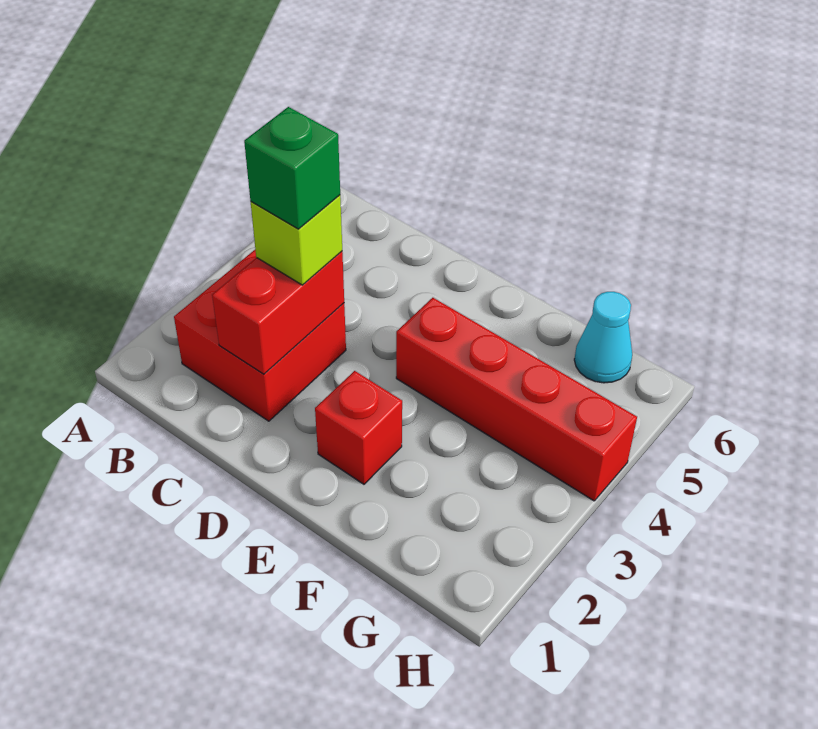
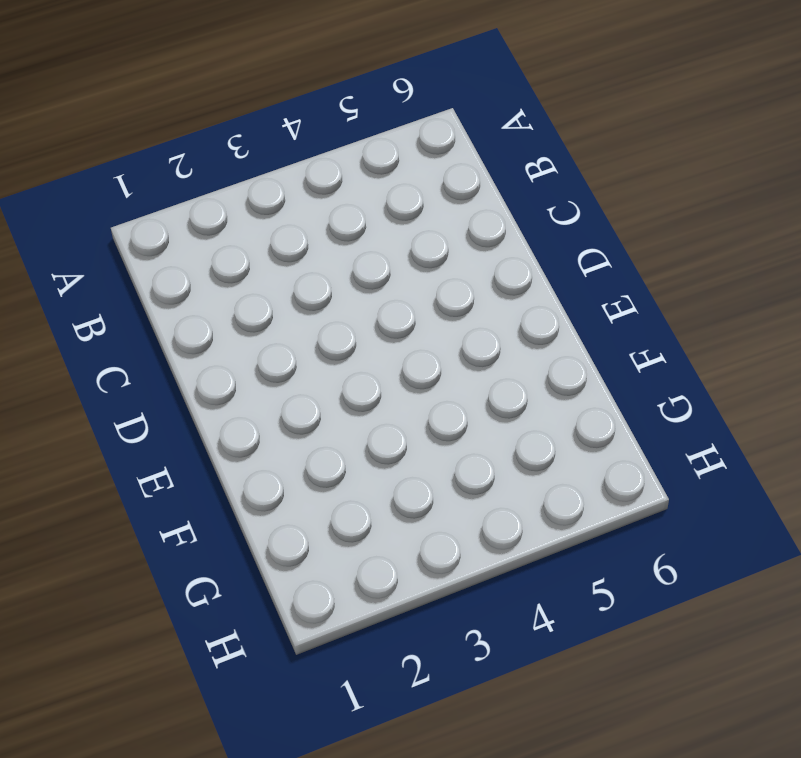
none -> red brick B2:C3 level 1
none -> red brick E2 level 1

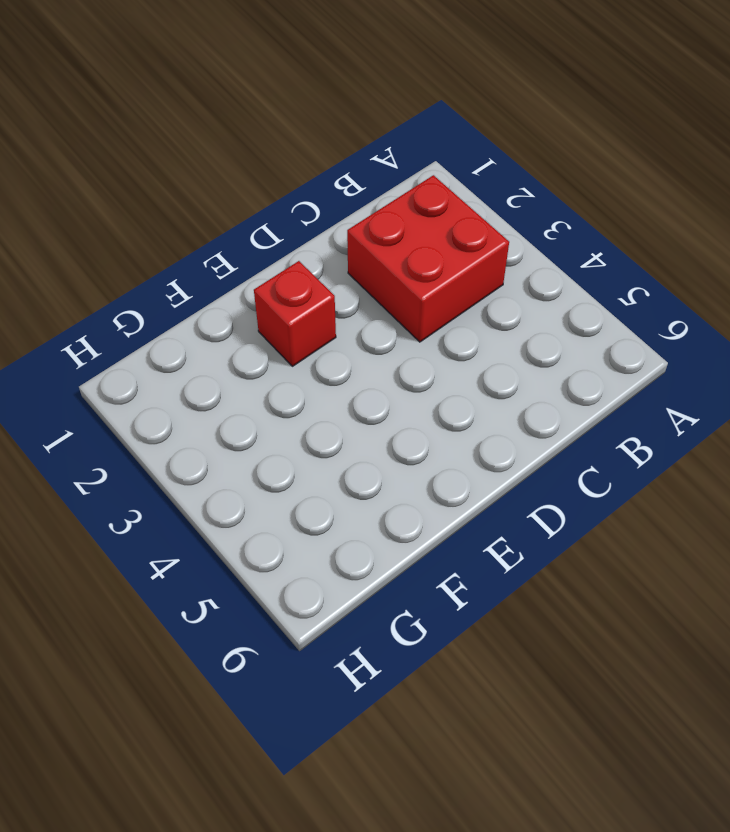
none -> red brick E4:H4 level 1
none -> cyan cone G6 level 1

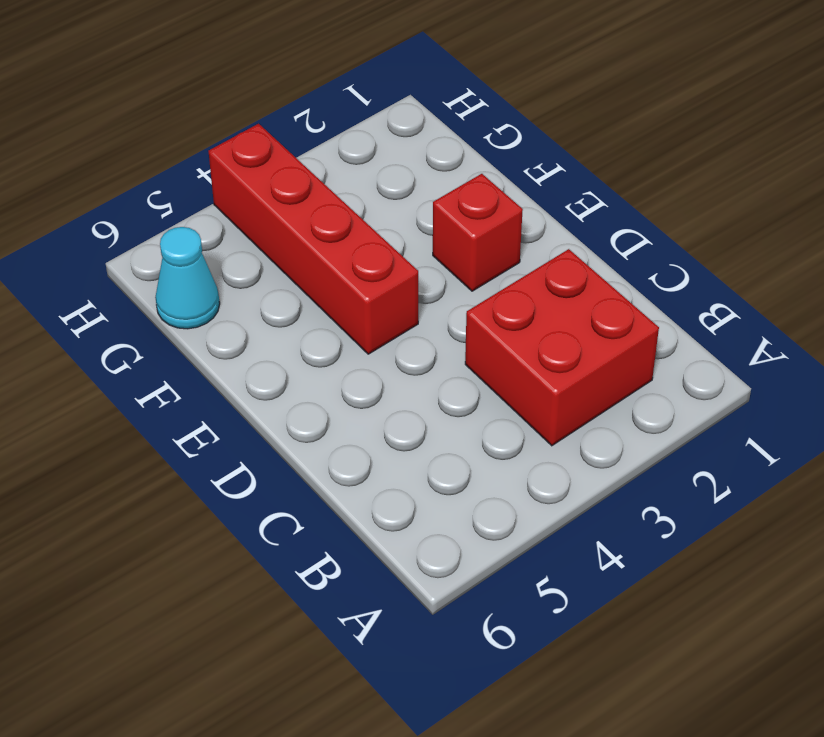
none -> red brick C2:C3 level 2
none -> lime brick C3 level 3

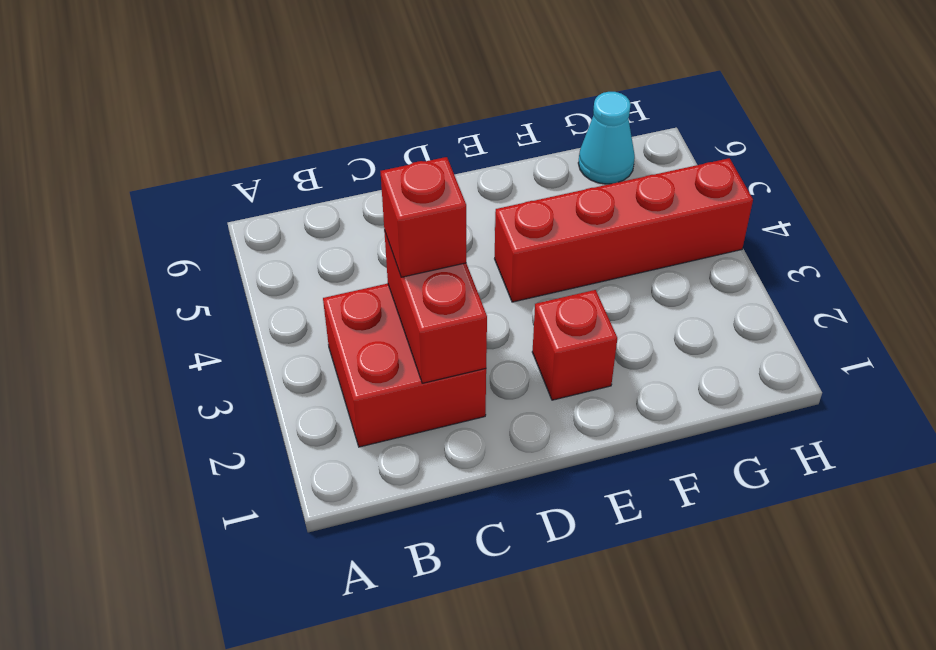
red brick C3 level 3 -> lime brick C3 level 3
none -> green brick C3 level 4

